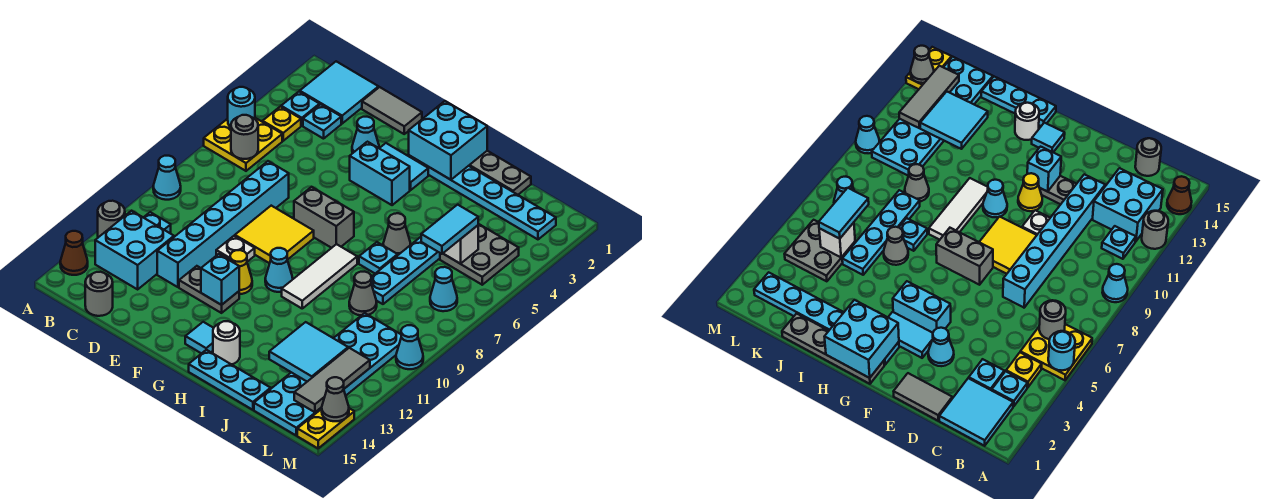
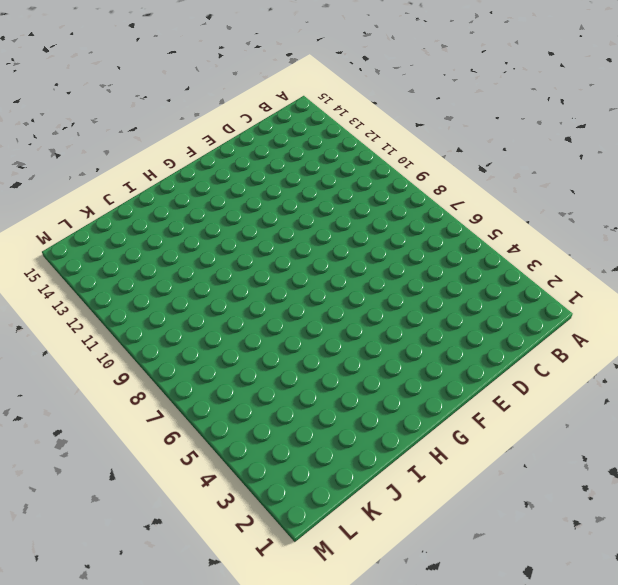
none -> yellow plate A5:B6 level 1
none -> cyan cone A9 level 1
none -> grey round brick A12 level 1
none -> brown cone A14 level 1

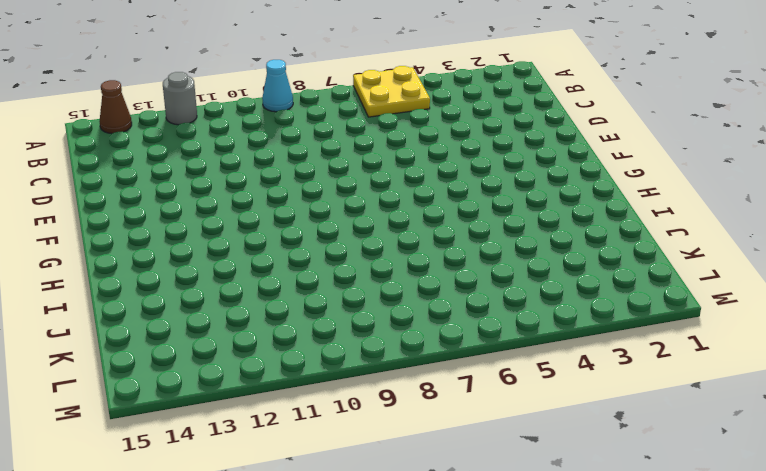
none -> cyan tile B1:C2 level 1
none -> cyan plate B3 level 1
none -> yellow plate B4 level 1
none -> cyan plate B11 level 1

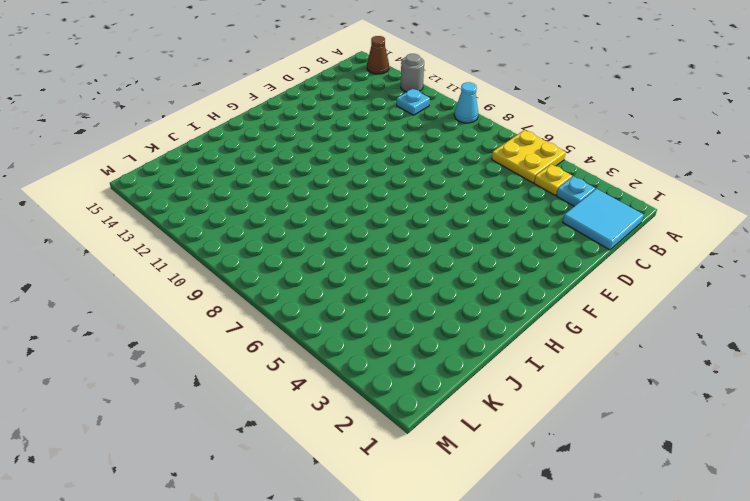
none -> cyan brick B12:C13 level 1
none -> cyan plate C3 level 1
none -> grey round brick C15 level 1
none -> grey tile D1:E1 level 1

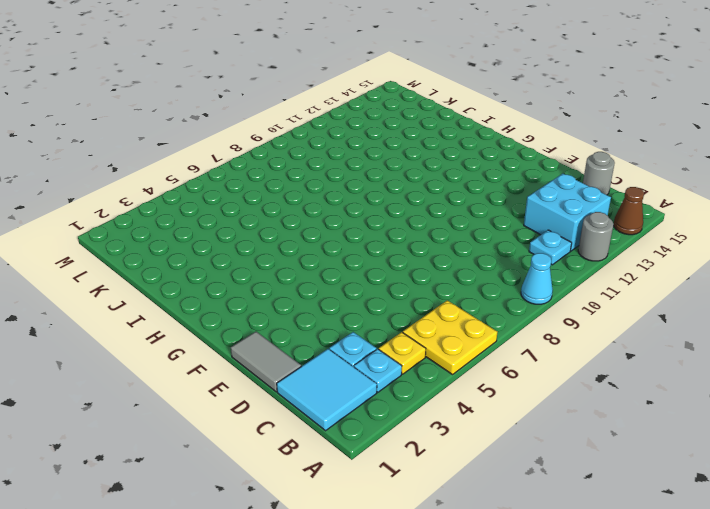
none -> cyan brick D7:D12 level 1
none -> cyan cone E3 level 1
none -> yellow tile E8:F9 level 1
none -> white plate E10 level 1

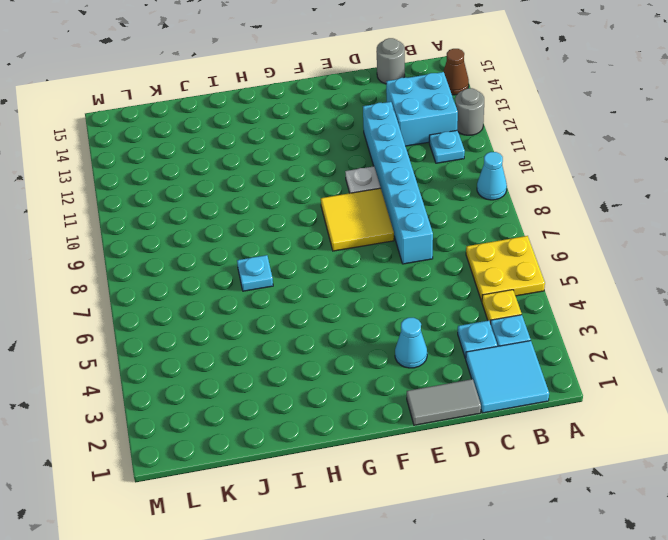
none -> grey plate E12:F12 level 1
none -> cyan tile F3:G3 level 1
none -> cyan brick F4:G4 level 1
none -> grey brick F7:G7 level 1

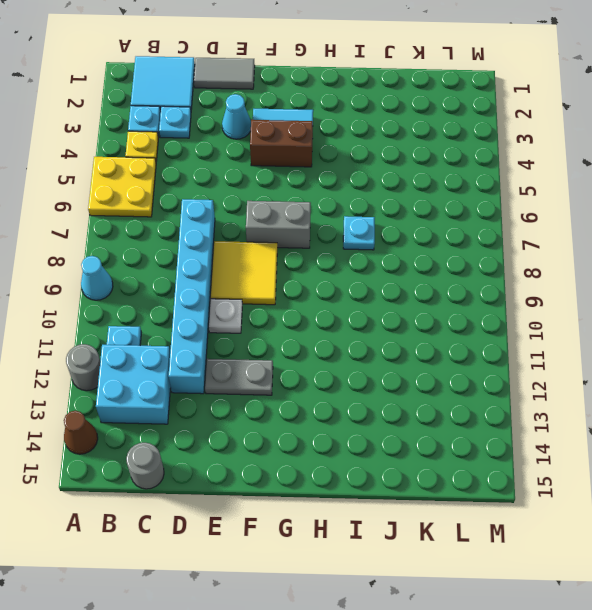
brown brick F4:G4 level 1 -> cyan brick F4:G4 level 1
none -> yellow cone F11 level 1
none -> grey plate G1:J1 level 1
none -> cyan plate G2:L2 level 1
none -> cyan cone G10 level 1

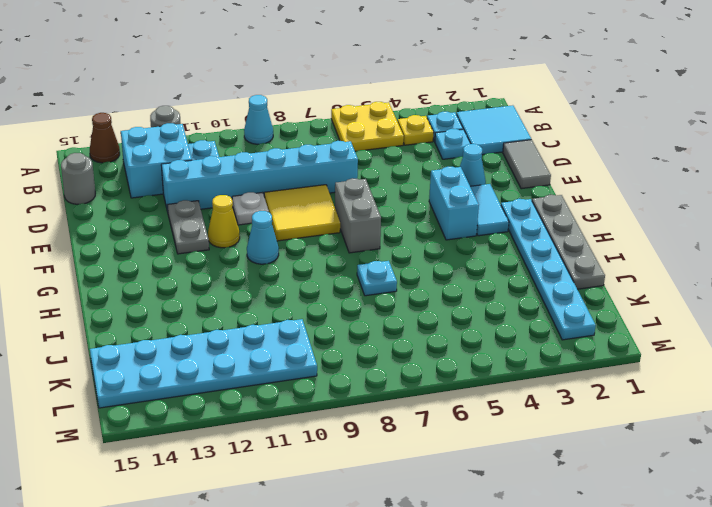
none -> cyan tile G14 level 1
none -> white tile H8:H10 level 1
none -> white round brick H14 level 1
none -> cyan plate H15:J15 level 1

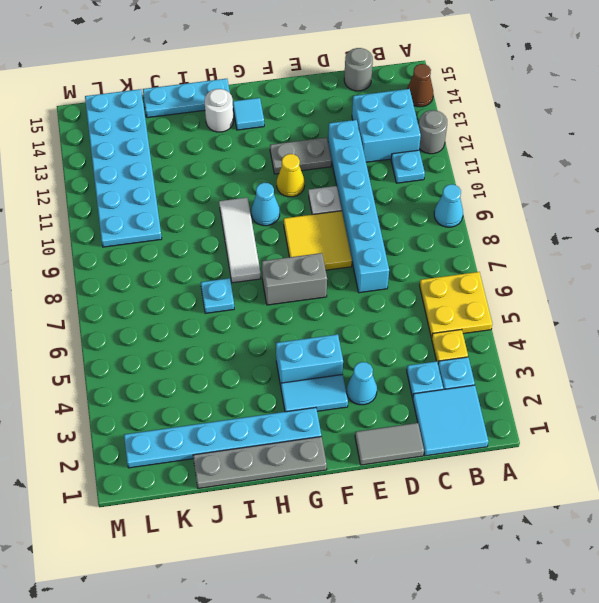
none -> grey cone I6 level 1
none -> cyan plate J5:J8 level 1
none -> grey cone J9 level 1
none -> grey plate K4:L5 level 1

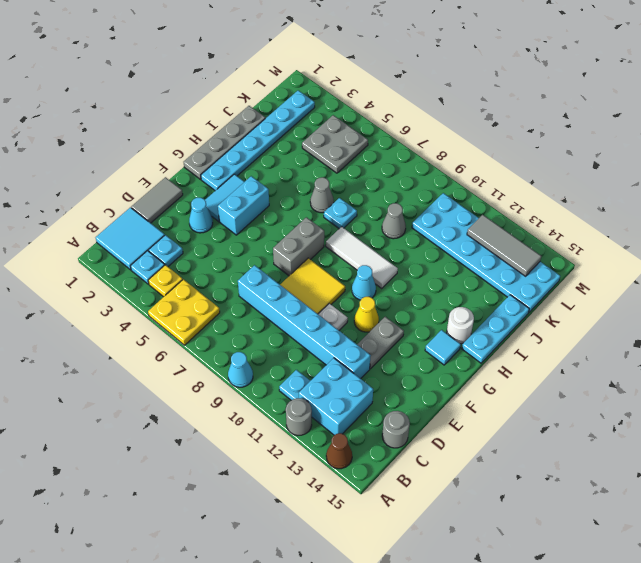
none -> cyan plate J5:J8 level 1
none -> cyan cone L7 level 1
none -> cyan cone M10 level 1
none -> yellow plate M14:M15 level 1

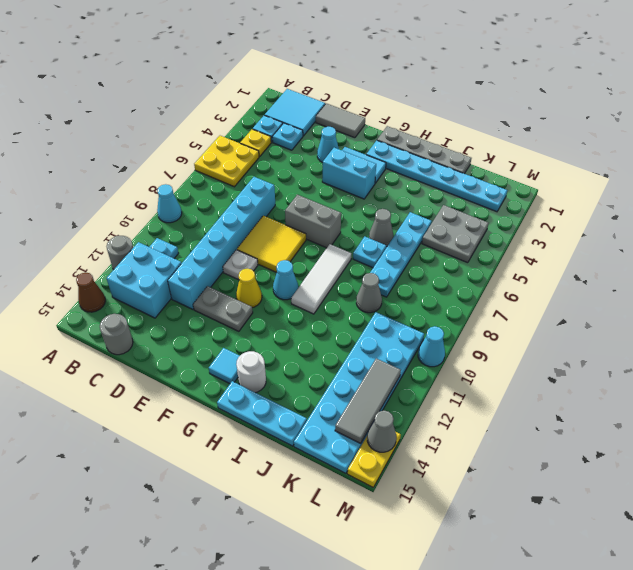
none -> cyan cone L7 level 1
none -> cyan round brick A5 level 2
none -> grey round brick B6 level 2
none -> cyan brick F12 level 2

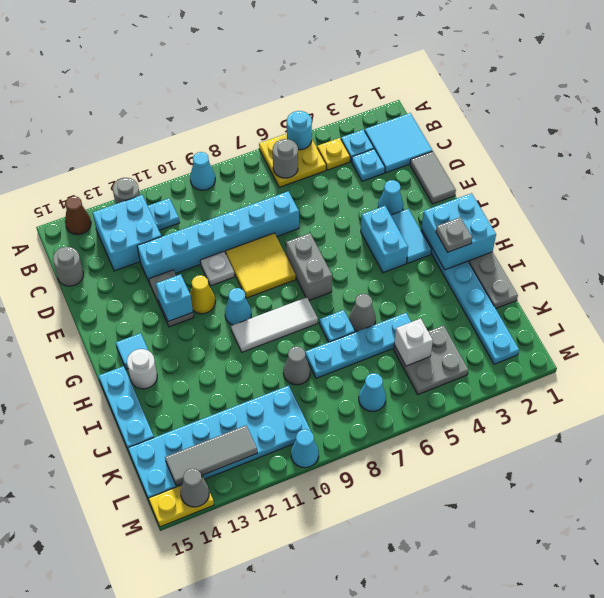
grey plate H2 level 3 -> none
none -> cyan tile J12:K13 level 2
none -> cyan tile K5:K6 level 3

